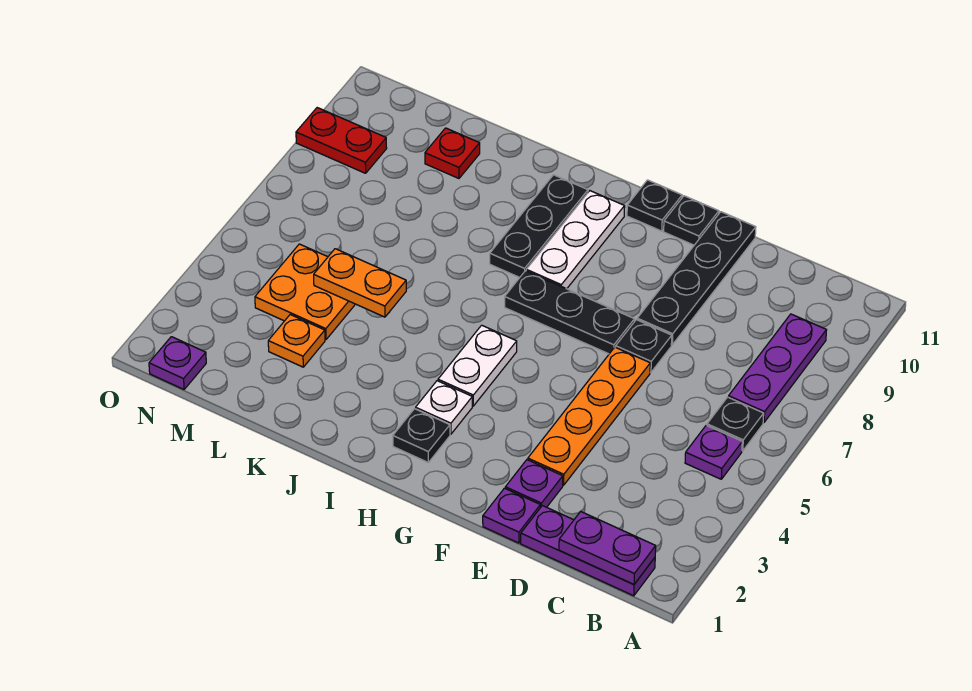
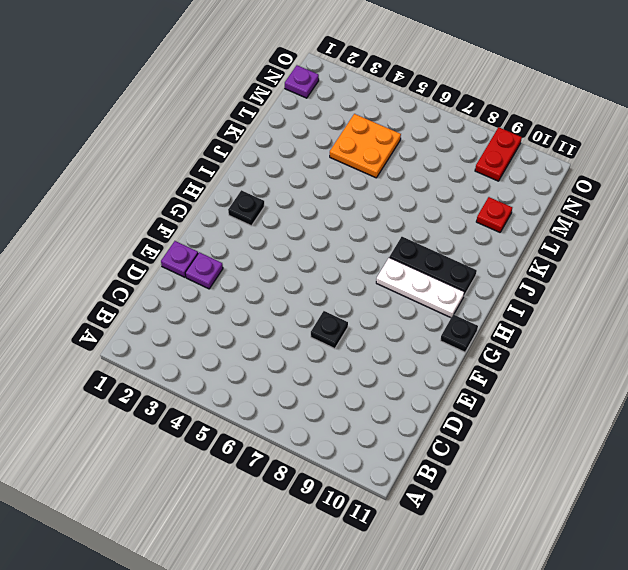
none -> purple plate B1:D1 level 1
none -> purple plate B5 level 1
none -> black plate B6 level 1

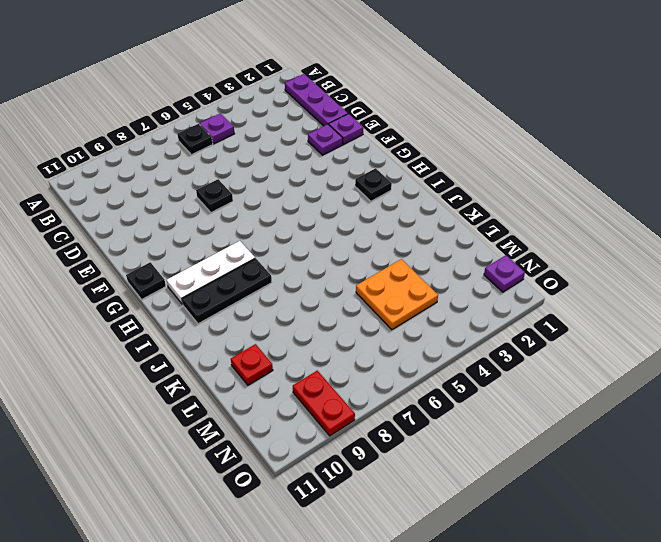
none -> purple plate B7:B9 level 1
none -> orange plate E3:E6 level 1
none -> black plate E8:E11 level 1

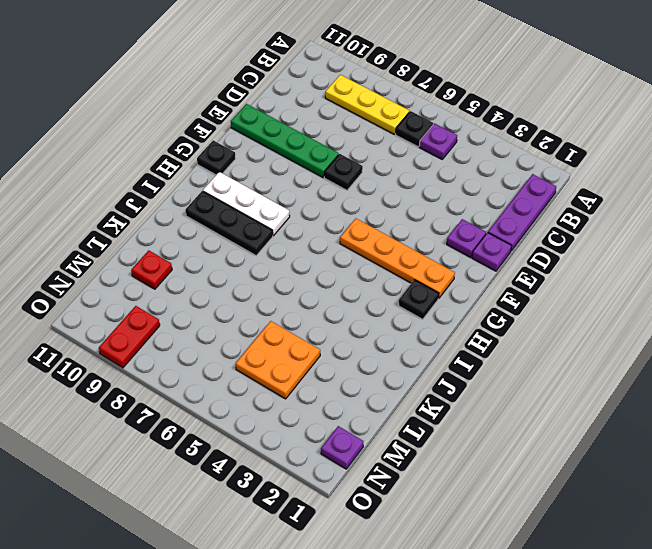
yellow plate B7:B9 level 1 -> purple plate B7:B9 level 1
green plate E8:E11 level 1 -> black plate E8:E11 level 1
orange plate G2:G5 level 1 -> orange plate E3:E6 level 1
none -> black plate F7:H7 level 1
none -> black plate F11 level 1
none -> white plate H3 level 1

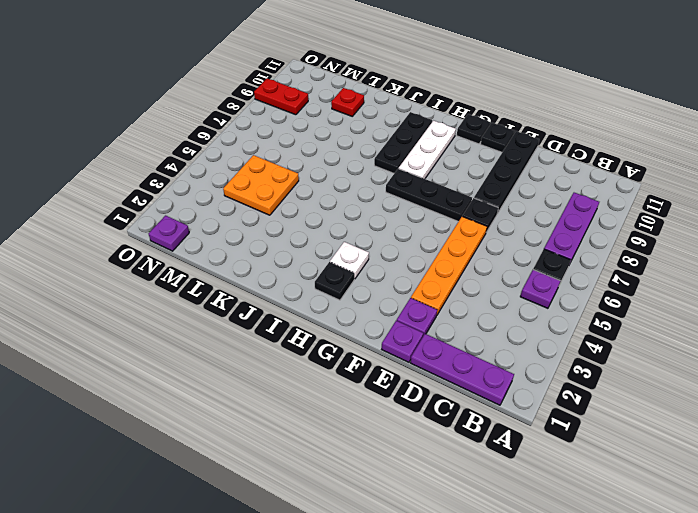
none -> white plate H4:H5 level 1
none -> orange plate L3 level 1
none -> purple plate B1:C1 level 2

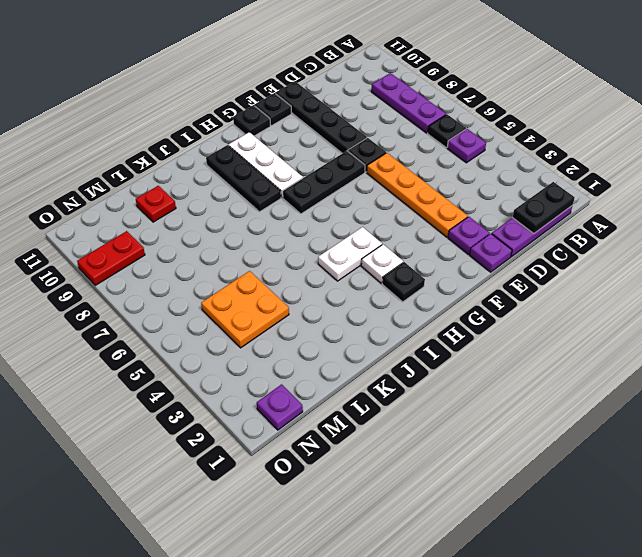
black plate B1:C1 level 2 -> purple plate B1:C1 level 2
white plate H4:I4 level 1 -> white plate H4:H5 level 1
none -> orange plate L3 level 1
none -> orange plate K5:L5 level 2

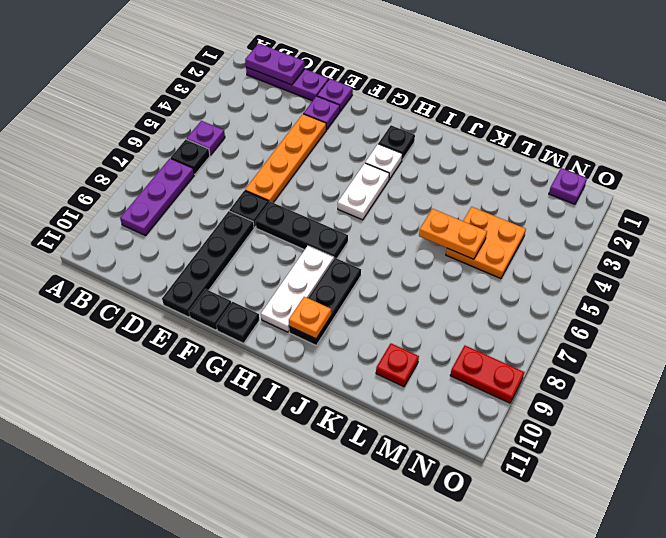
orange plate I10 level 2 -> orange plate L3 level 1

